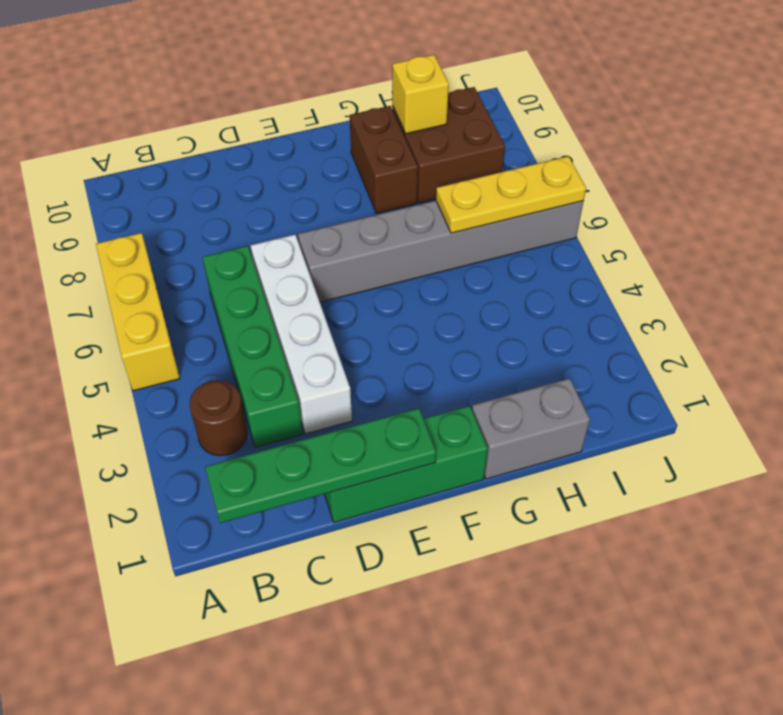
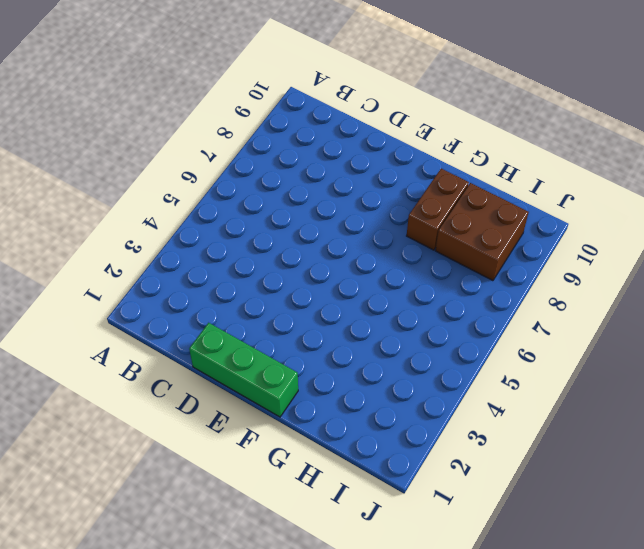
none -> yellow brick A5:A7 level 1
none -> brown round brick B3 level 1
none -> green brick C3:C6 level 1

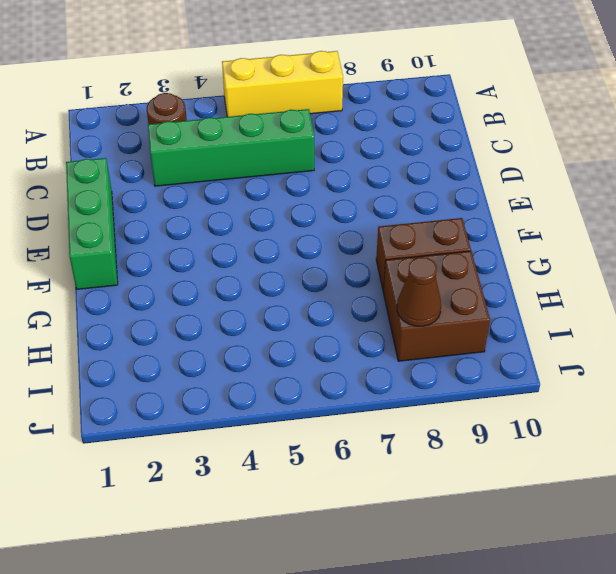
brown cone I8 level 2 -> none
none -> white brick D3:D6 level 1
none -> grey brick E6:J6 level 1
none -> grey brick G1:H1 level 1

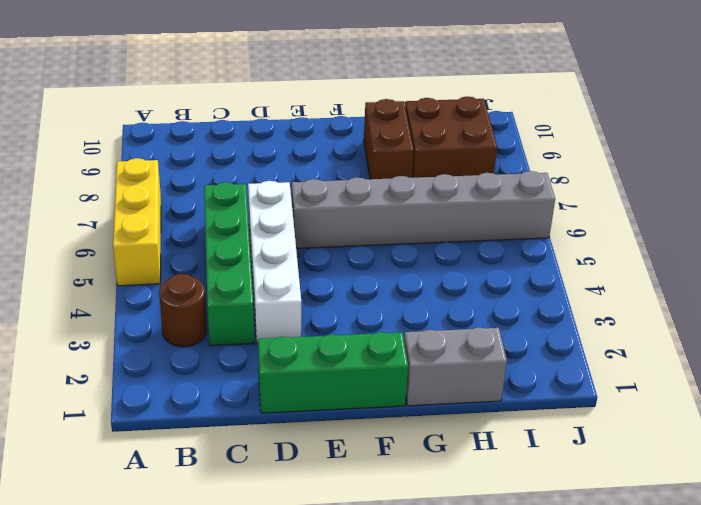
none -> green plate B1:E1 level 2
none -> yellow plate H6:J6 level 2
none -> yellow brick H9 level 2

